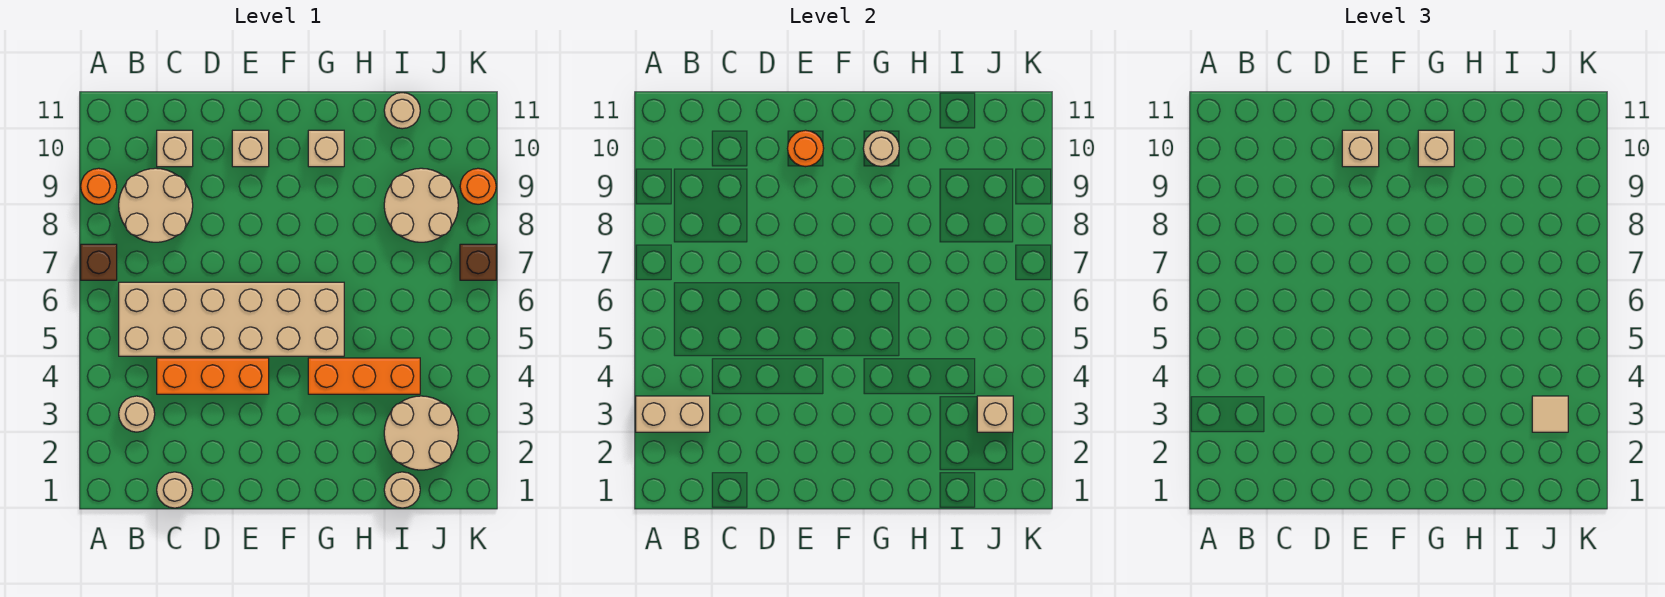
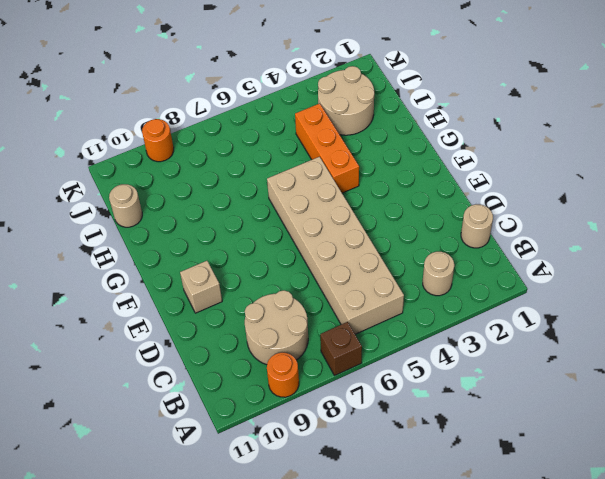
none -> orange brick C4:E4 level 1
none -> tan brick C10 level 1
none -> tan brick G10 level 1

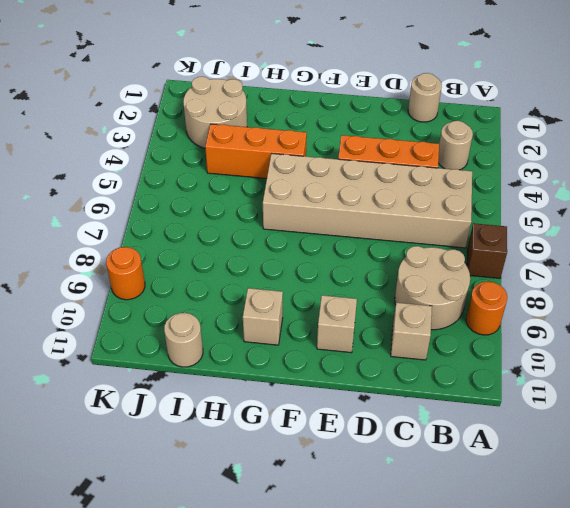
none -> tan round brick I1 level 1
none -> tan round brick I8:J9 level 1
none -> brown brick K7 level 1

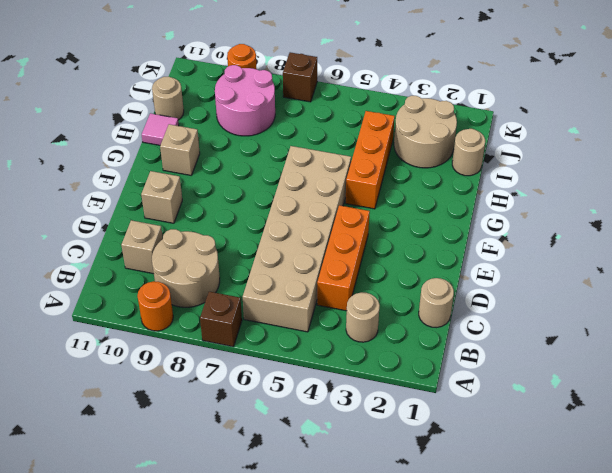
pink tile H11 level 1 -> none
pink round brick I8:J9 level 1 -> tan round brick I8:J9 level 1
none -> tan brick A3:B3 level 2
none -> orange round brick E10 level 2
none -> tan round brick G10 level 2

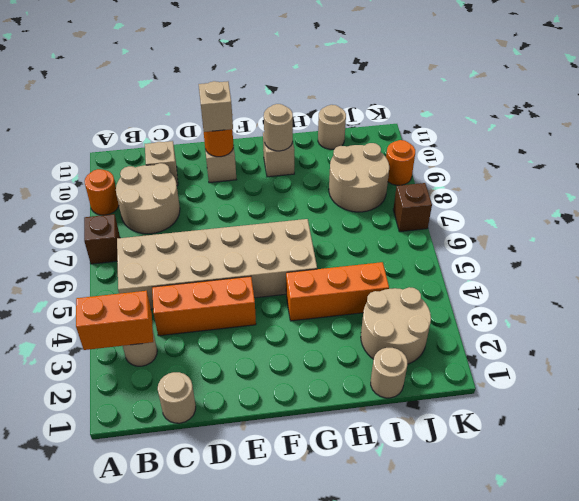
orange brick A3:B3 level 2 -> tan brick A3:B3 level 2
none -> tan brick J3 level 2
none -> tan brick G10 level 3
none -> tan tile J3 level 3

